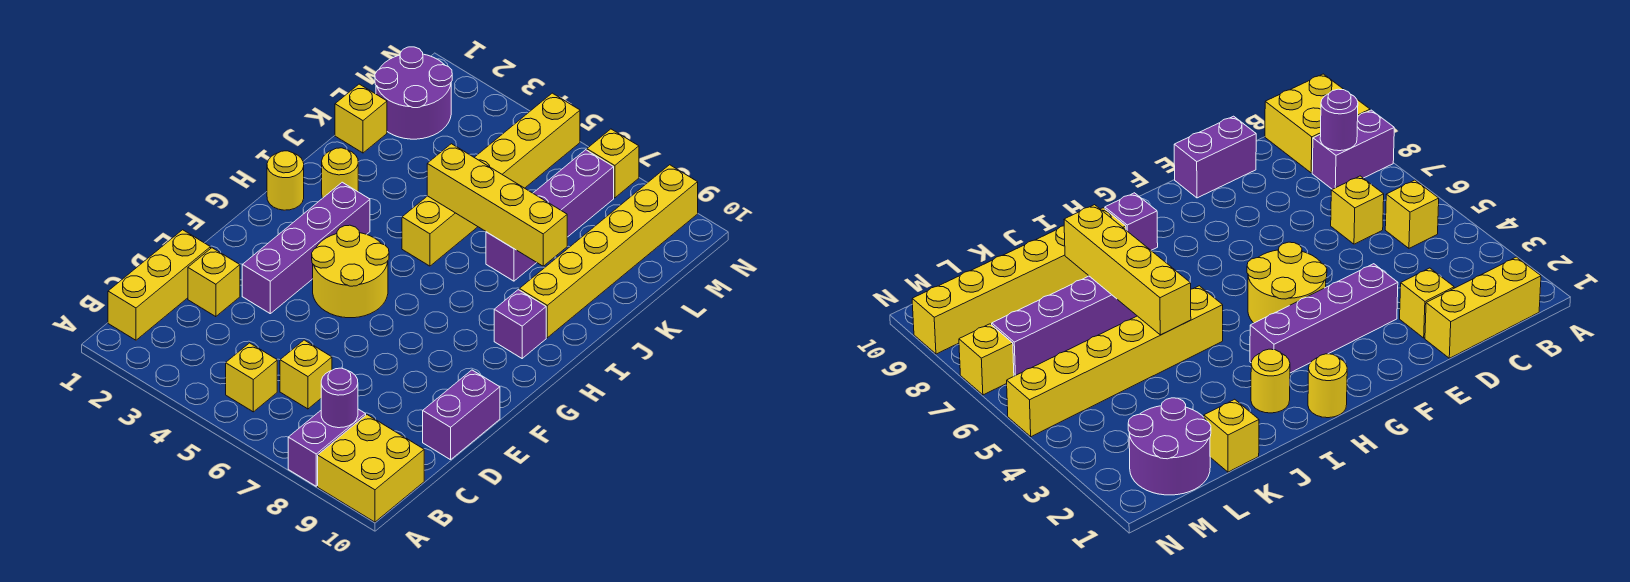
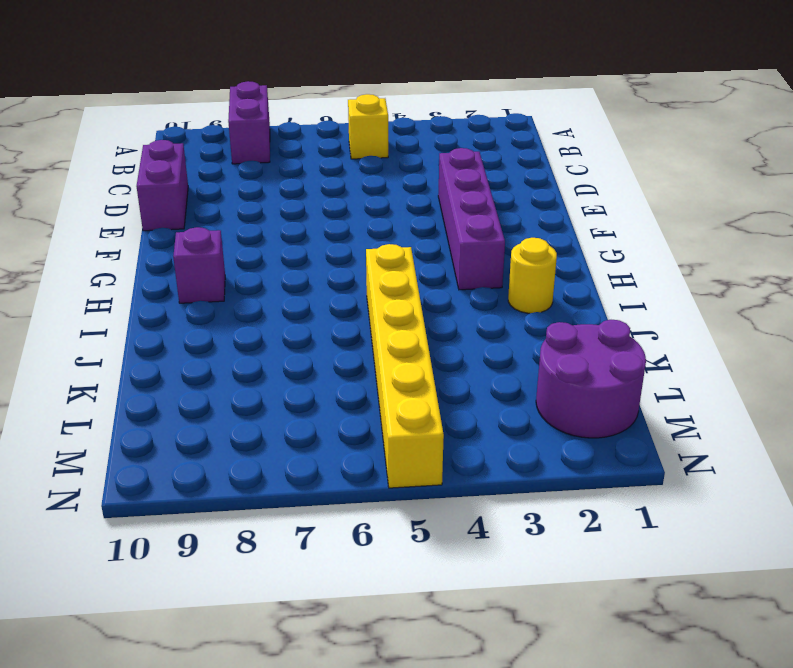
none -> yellow brick A9:B10 level 1
none -> yellow brick B1:D1 level 1
none -> yellow brick C6 level 1

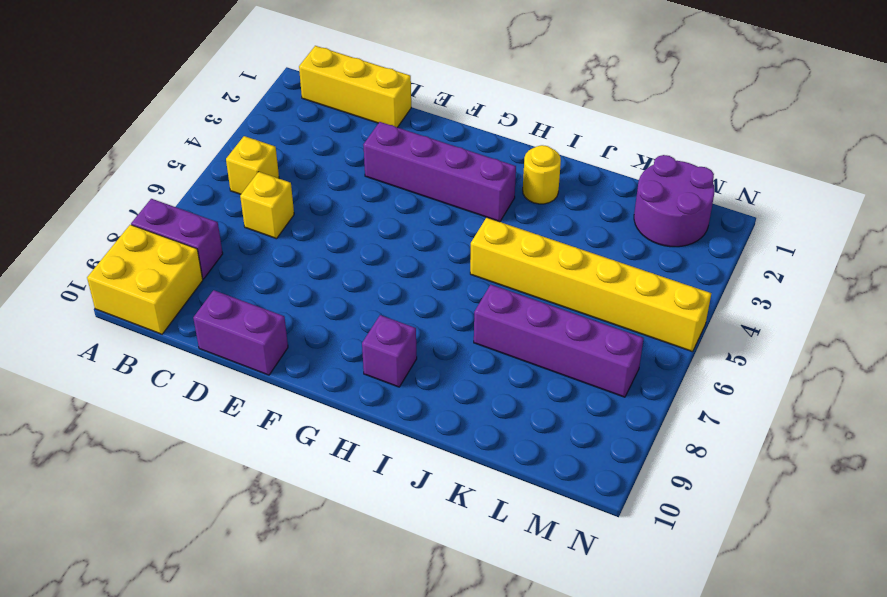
none -> yellow brick D2 level 1
none -> yellow round brick F4:G5 level 1
none -> yellow round brick H1 level 1

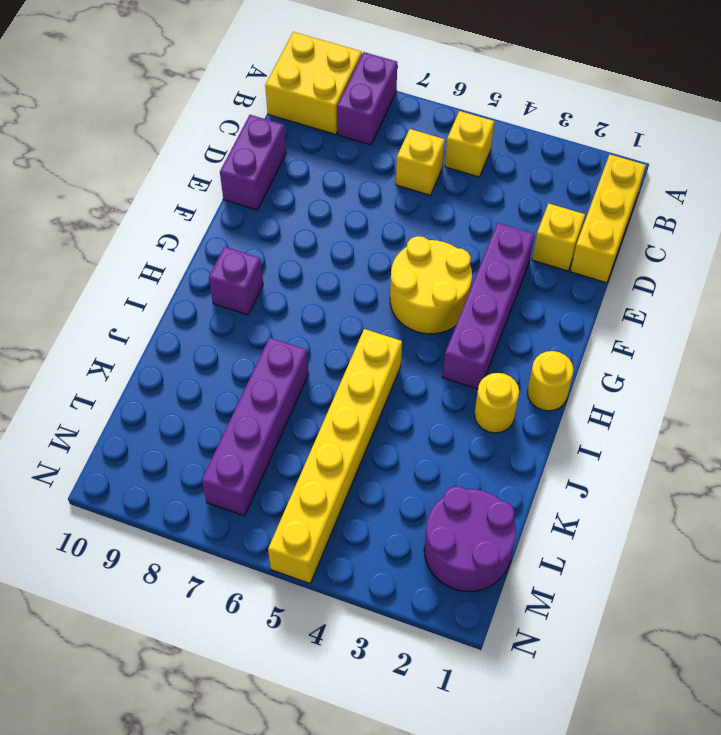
none -> yellow brick I9:N9 level 1
none -> yellow brick K1 level 1
none -> yellow brick N7 level 1

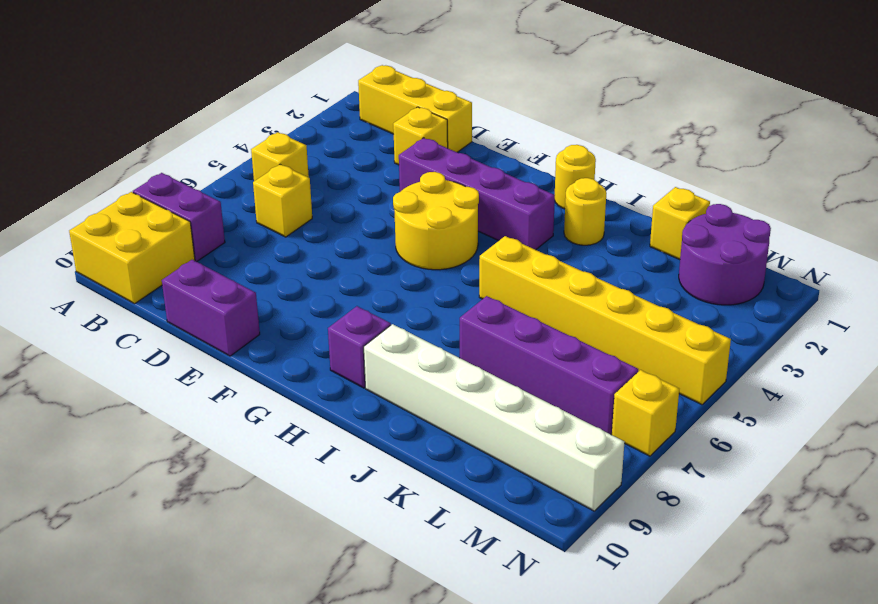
white brick I9:N9 level 1 -> yellow brick I9:N9 level 1
none -> purple round brick B8 level 2
none -> yellow brick J5:J8 level 2

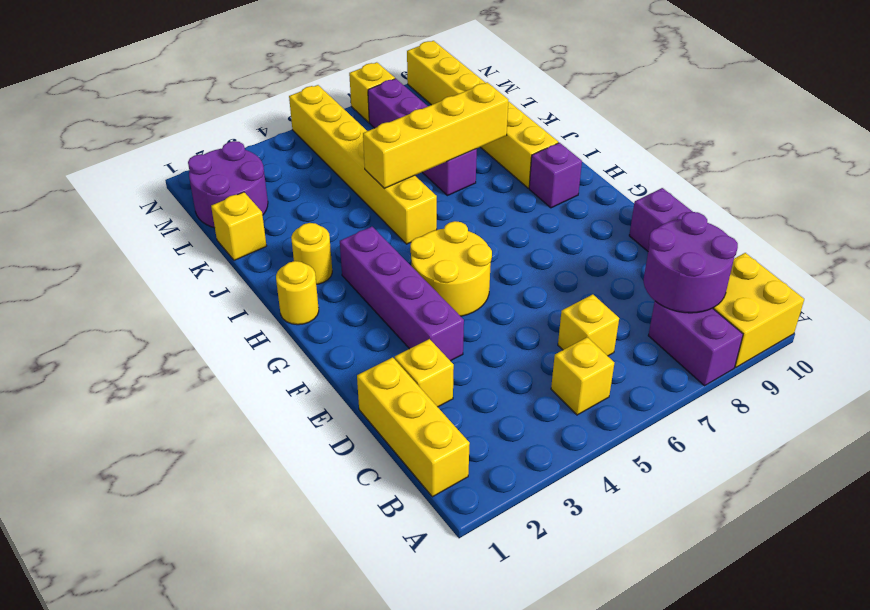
purple round brick B8:C9 level 2 -> purple round brick B8 level 2

